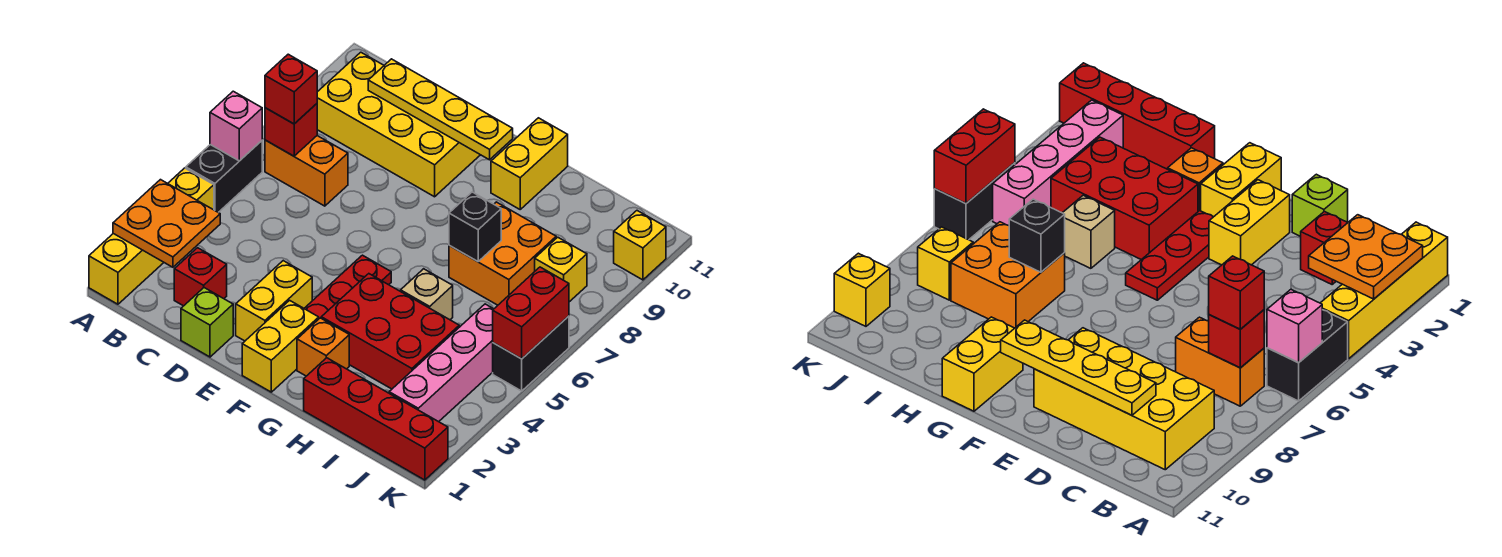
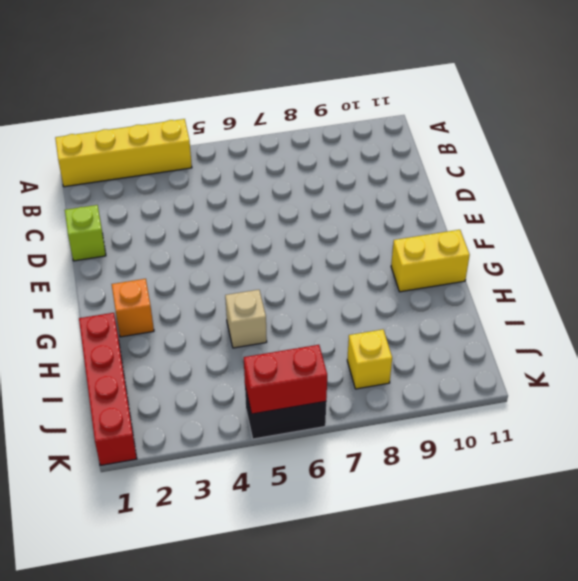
none -> black brick A5:A6 level 1
none -> orange brick B7:C7 level 1
none -> yellow brick B9:E10 level 1

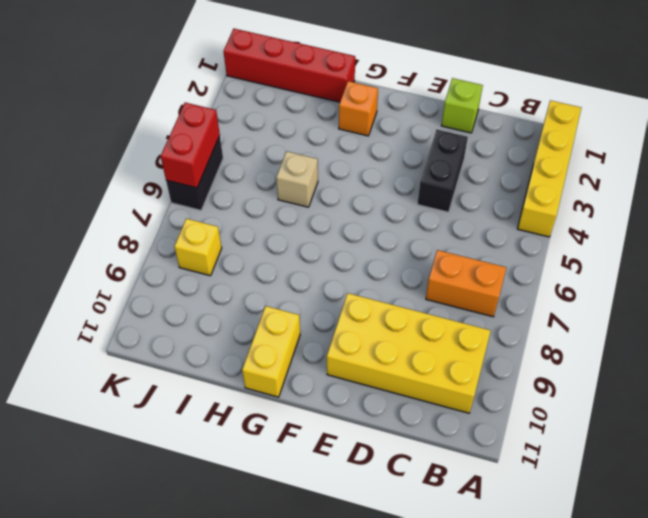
black brick D3:D4 level 1 -> black brick A5:A6 level 1
none -> red brick C2 level 1
none -> yellow brick E2:E3 level 1
none -> yellow brick F1:F2 level 1

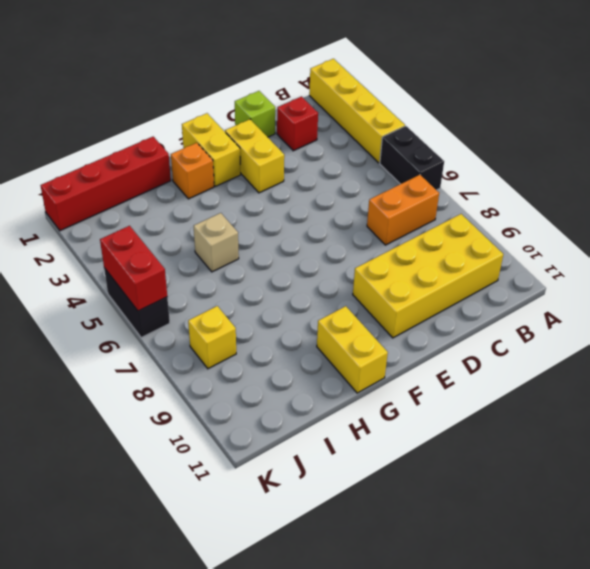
none -> red plate F3:F5 level 1
none -> red brick G3:I4 level 1
none -> orange brick H7:I8 level 1

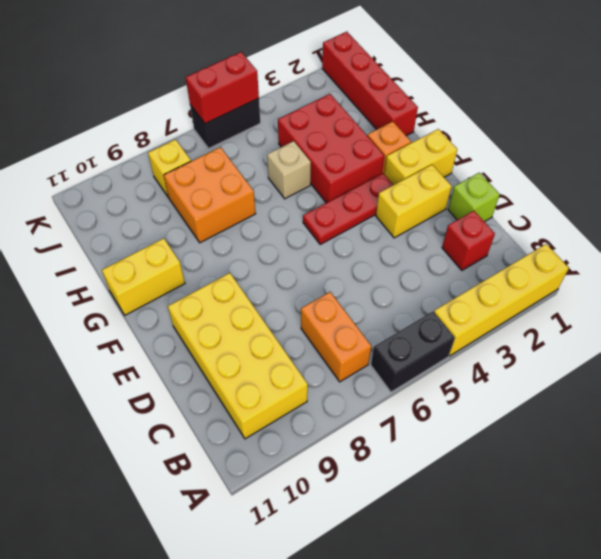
none -> pink brick J2:J5 level 1
none -> yellow brick K10 level 1
none -> orange plate A2:B3 level 2

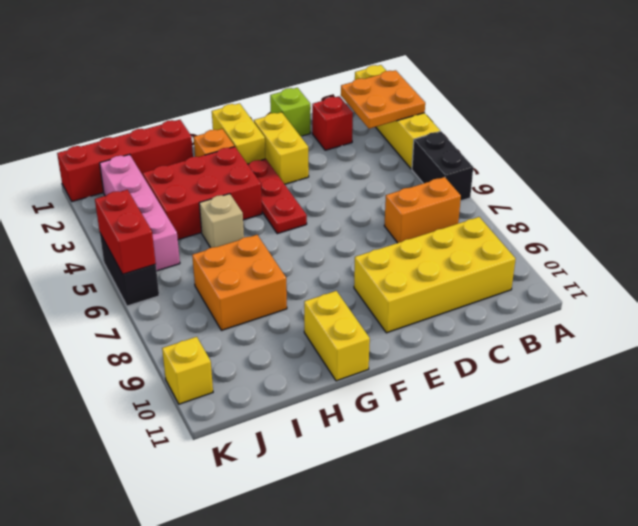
none -> yellow brick J8 level 1
none -> pink brick A6 level 2
none -> red brick B7 level 2

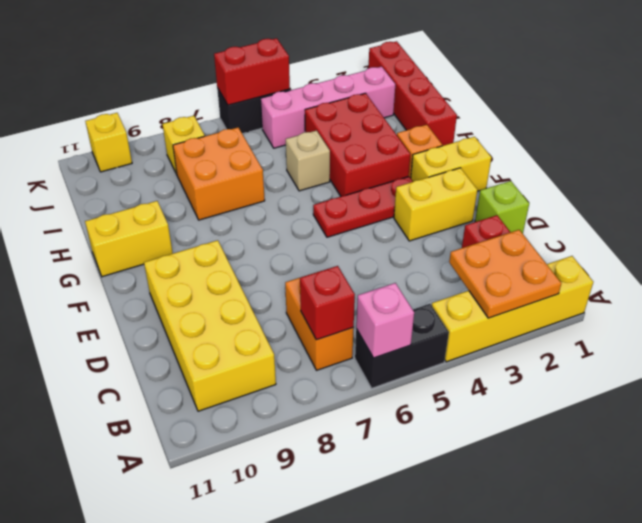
none -> yellow plate C10:F10 level 2
none -> black brick H7 level 2
none -> red brick B7 level 3

